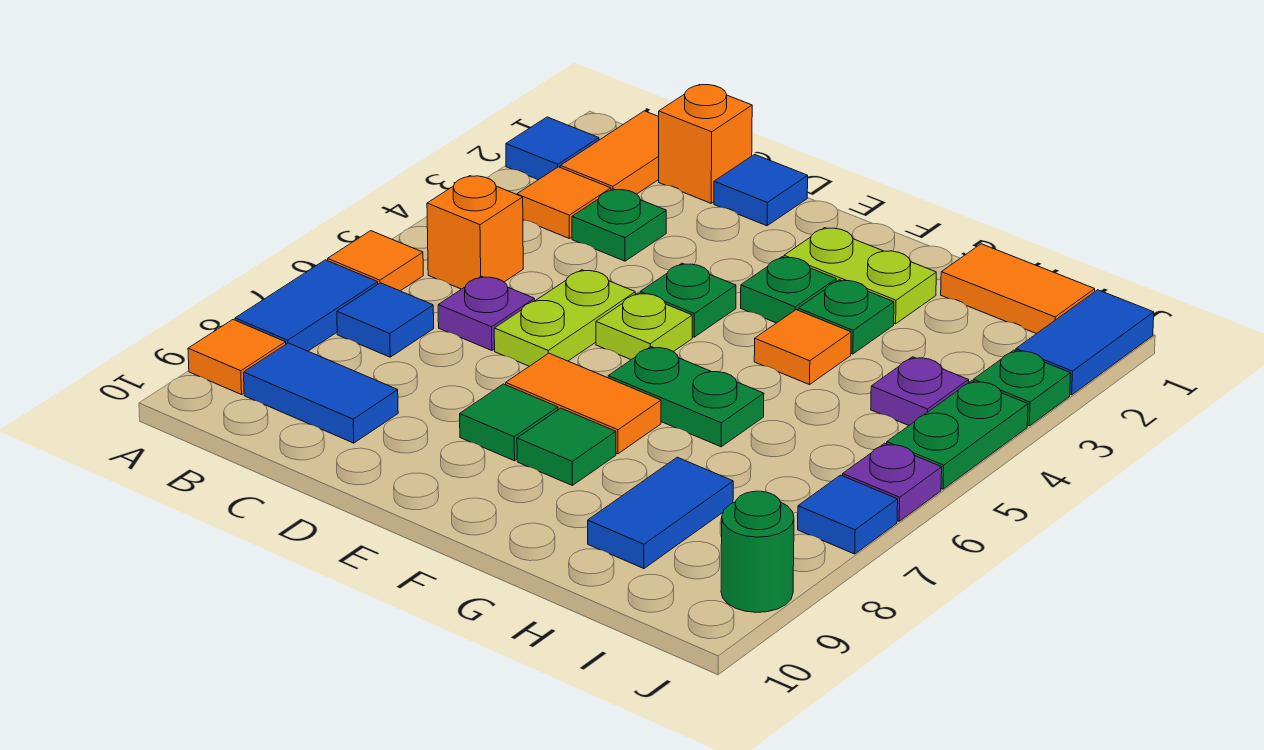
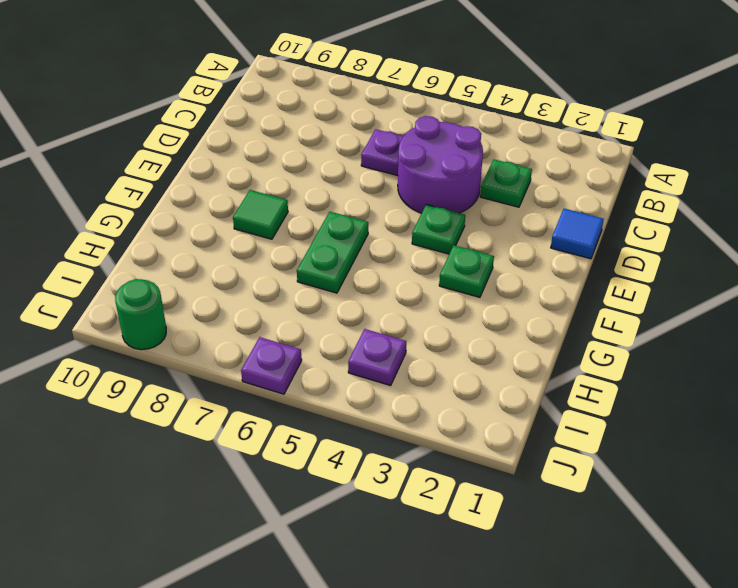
purple round brick C4:D5 level 1 -> lime plate D5:D6 level 1
none -> blue tile A2 level 1
none -> orange tile A6 level 1
none -> blue tile A7:A8 level 1
none -> orange tile A9 level 1

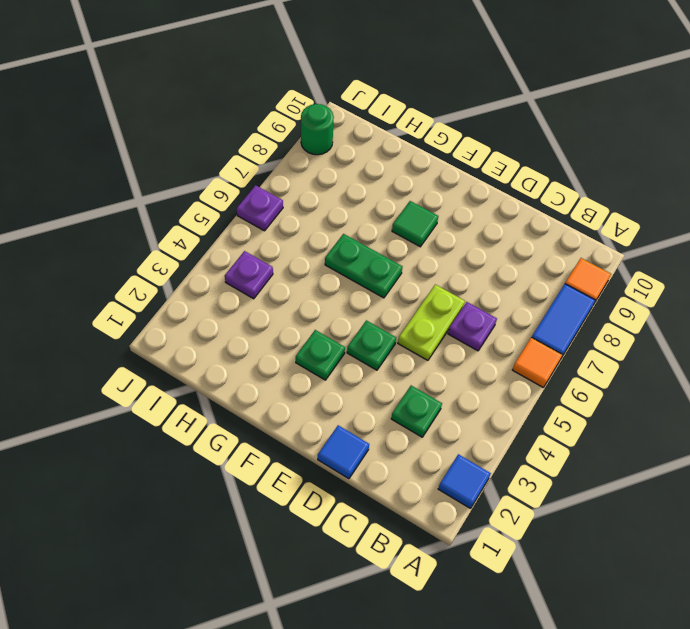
none -> orange tile B1:B2 level 1
none -> orange tile B3 level 1
none -> orange brick B5 level 1
none -> blue tile B7 level 1

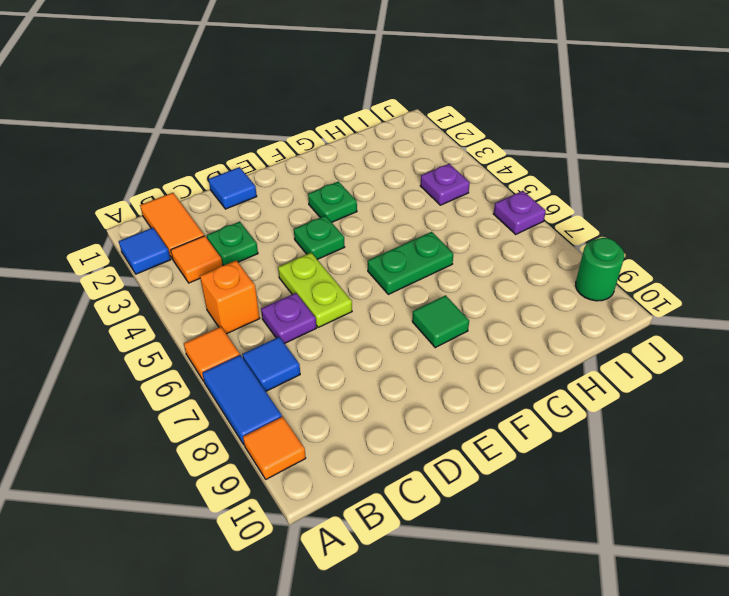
none -> blue tile B9:C9 level 1
none -> orange brick C1 level 1
none -> lime plate E5 level 1
none -> orange tile E7:F7 level 1

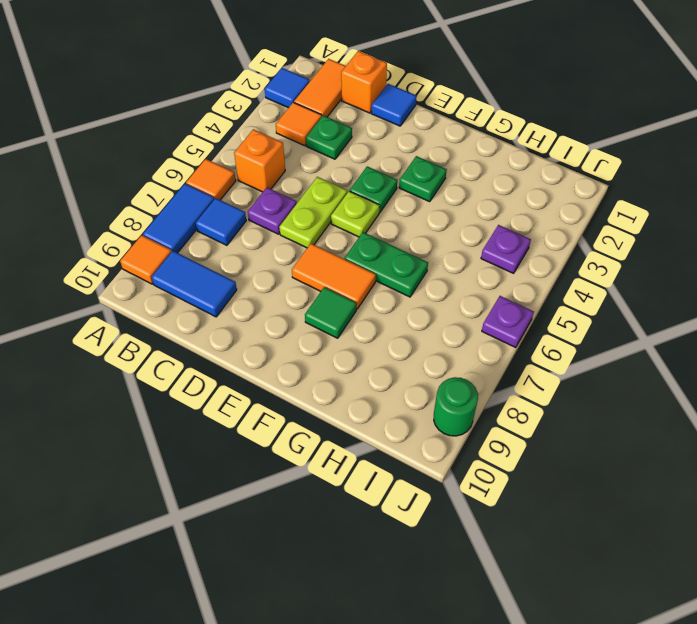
none -> green tile E8 level 1
none -> lime plate F2:G2 level 1
none -> green plate G3 level 1
none -> orange tile G4 level 1

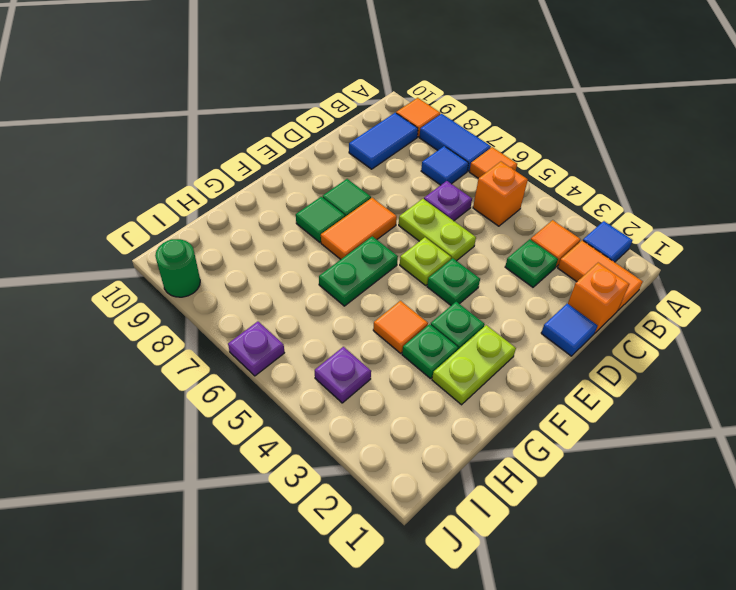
none -> orange tile H1:I1 level 1
none -> blue tile H8:H9 level 1
none -> blue tile J1:J2 level 1
none -> green plate J3 level 1

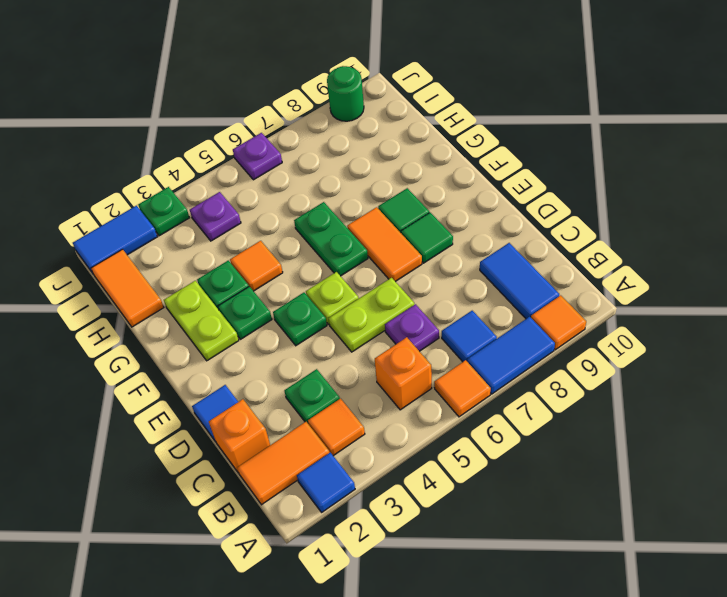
none -> blue tile H8:H9 level 1
none -> green plate J4:J5 level 1
none -> blue tile J7 level 1

